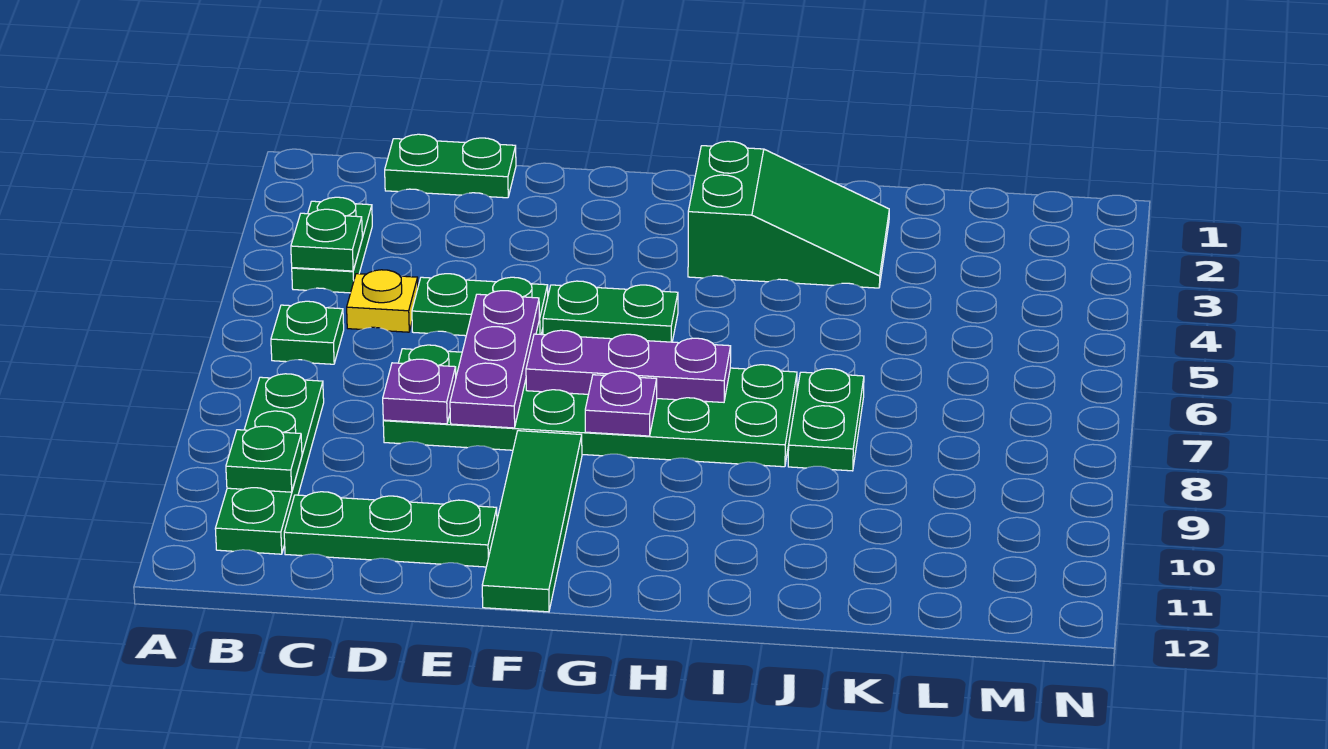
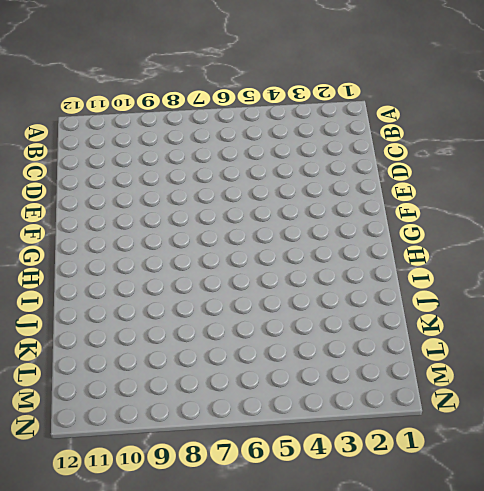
none -> green plate B3:B4 level 1
none -> green plate B6 level 1
none -> green plate B8:B11 level 1

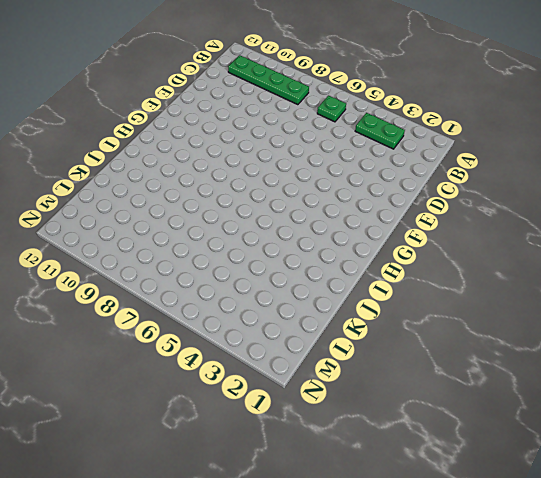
none -> green plate C1:D1 level 1
none -> yellow plate C5 level 1
none -> green plate C11:E11 level 1

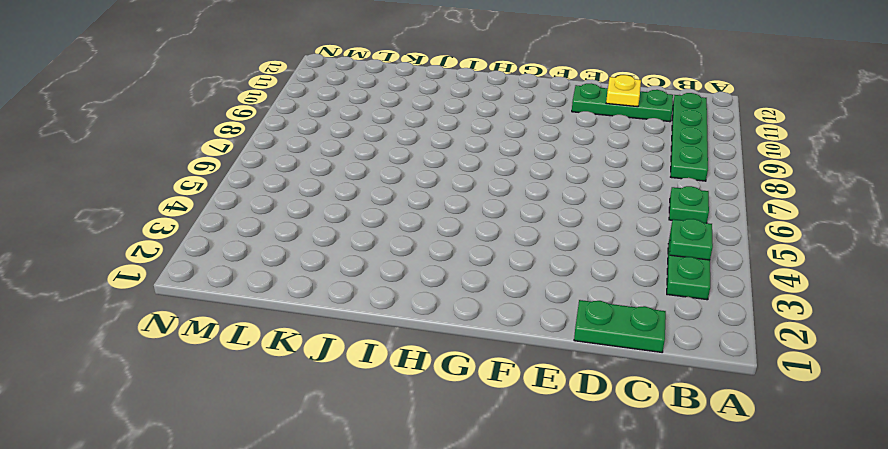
yellow plate D11 level 2 -> yellow plate C5 level 1
none -> green plate D5:E5 level 1
none -> green plate D7:I8 level 1
none -> green plate F5:G5 level 1

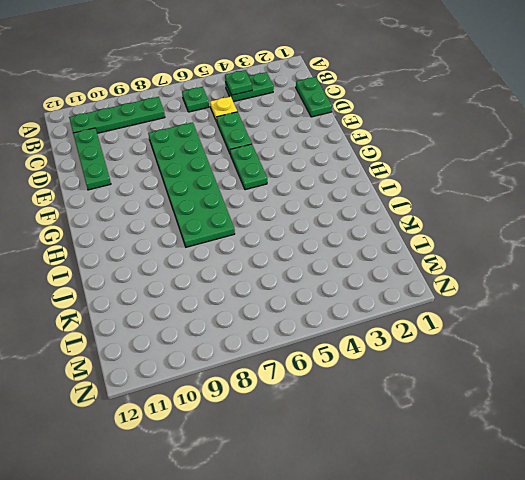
none -> green tile F9:F12 level 1
none -> green slope H2:J3 level 1 top H
none -> green plate J7:J8 level 1

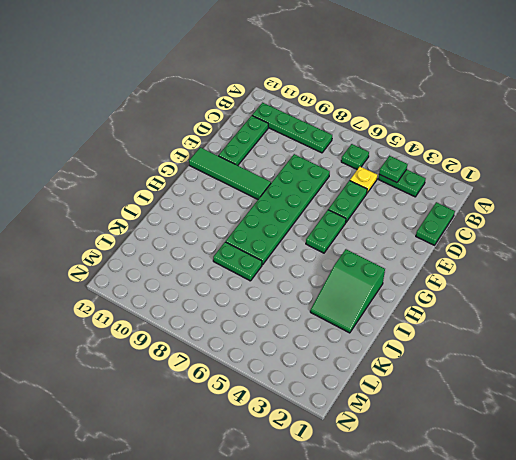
none -> green plate B10 level 2
none -> purple plate D8 level 2
none -> purple plate E6:E8 level 2

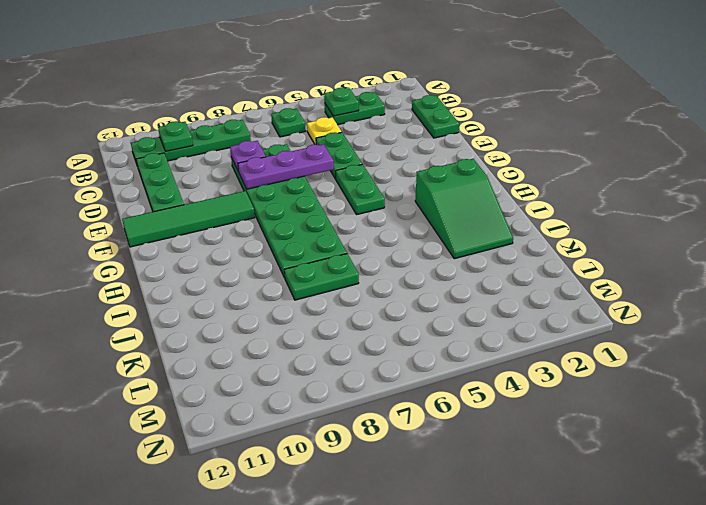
none -> purple plate F7:H7 level 2
none -> purple plate G8 level 2

